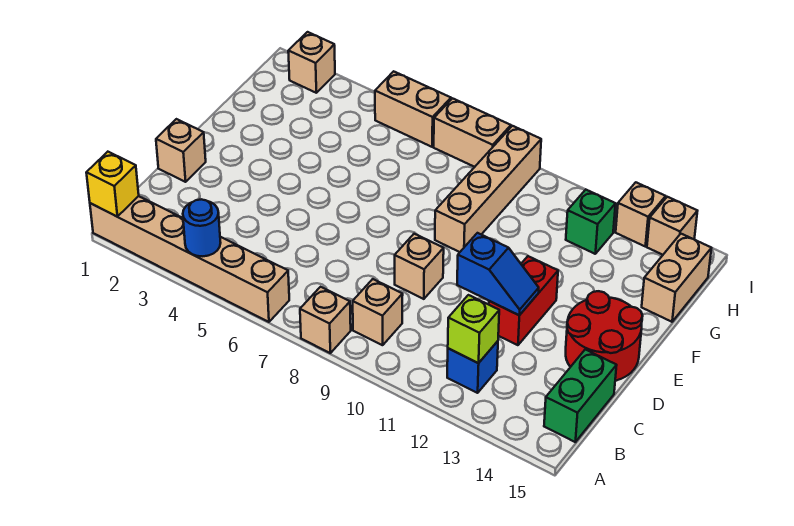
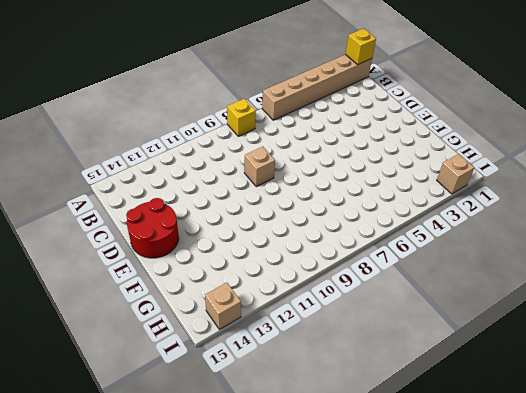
yellow brick A8 level 1 -> tan brick A8 level 1
none -> tan brick B9 level 1
none -> blue brick B12 level 1
none -> green brick B15:C15 level 1

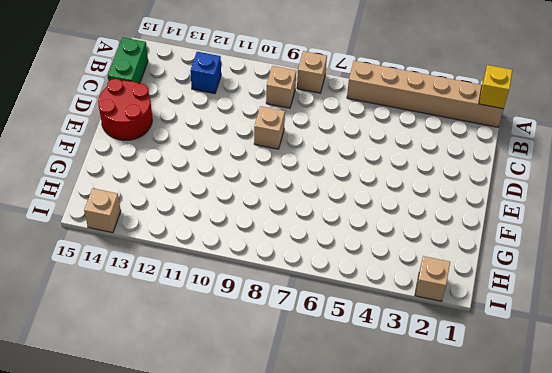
none -> tan brick D1 level 1
none -> red brick D12:E12 level 1
none -> tan brick F9:I9 level 1

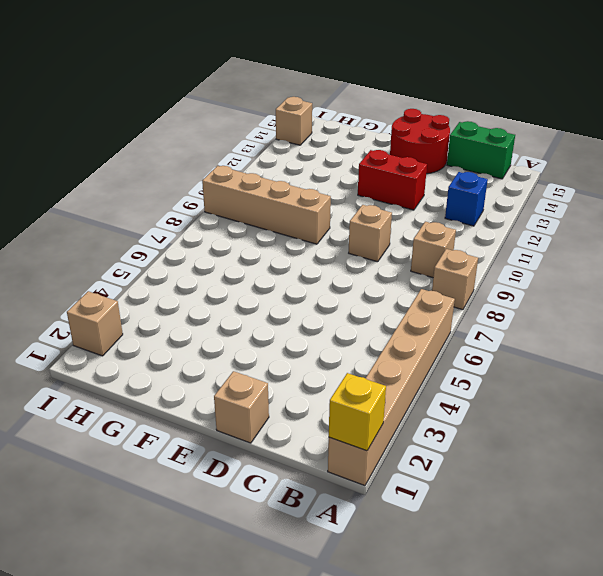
none -> tan brick G15:H15 level 1
none -> green brick H12 level 1
none -> tan brick I5:I6 level 1

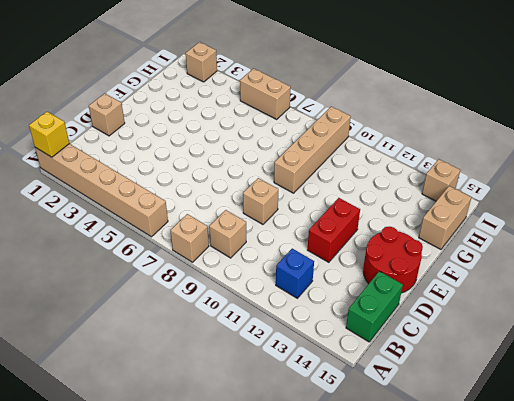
none -> green brick H12 level 1
none -> tan brick I7:I8 level 1
none -> tan brick I13 level 1

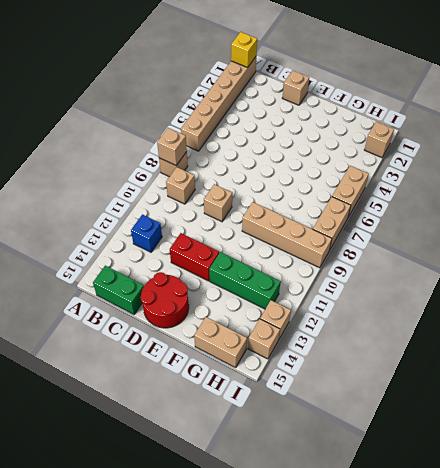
tan brick A8 level 2 -> none
green brick F12:H12 level 1 -> green brick H12 level 1
none -> blue round brick A4 level 2
none -> lime brick B12 level 2
none -> blue slope D11:D12 level 2 top 11

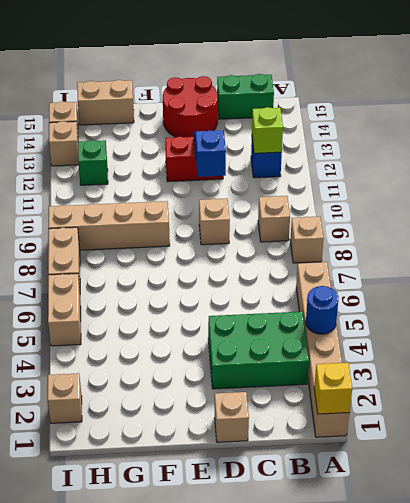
green brick B3:D4 level 1 -> none

